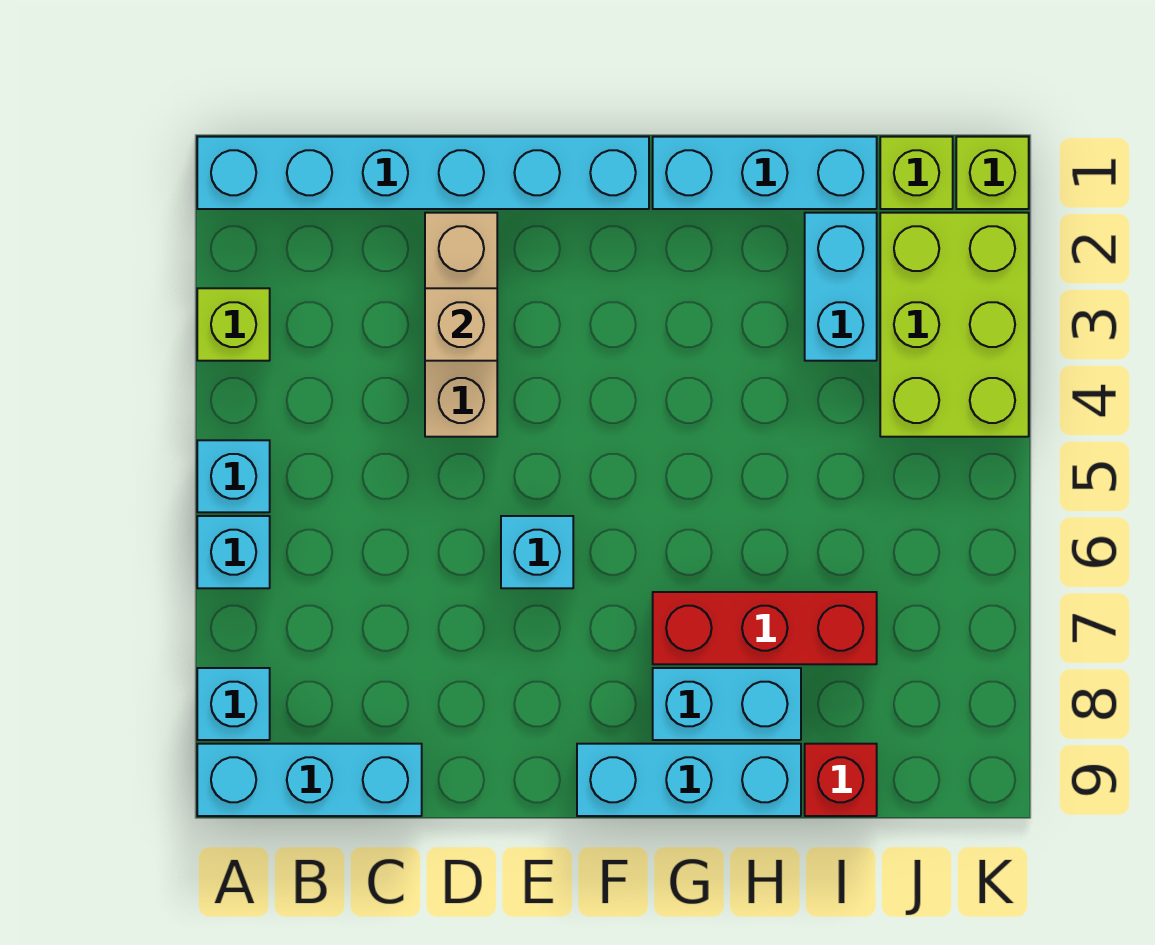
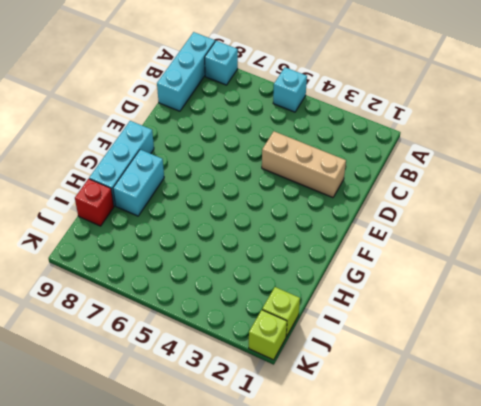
none -> cyan brick A1:F1 level 1
none -> lime brick A3 level 1
none -> cyan brick A6 level 1

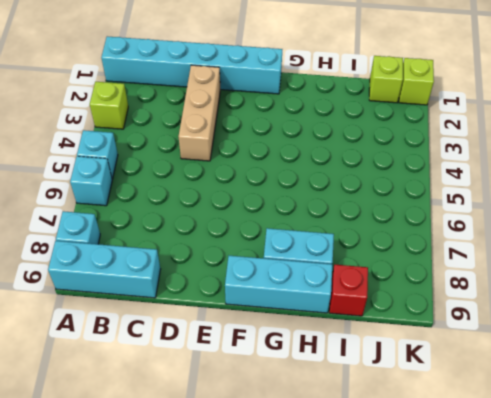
none -> cyan brick E6 level 1
none -> cyan brick G1:I1 level 1
none -> red brick G7:I7 level 1

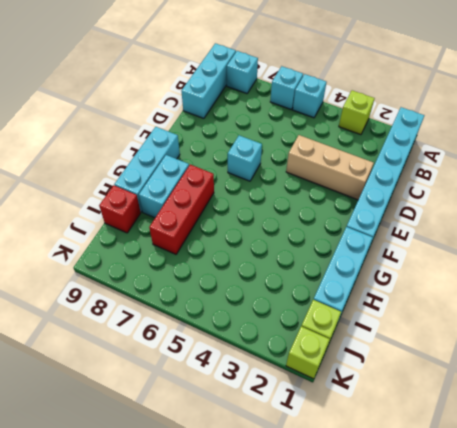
none -> cyan brick I2:I3 level 1
none -> lime brick J2:K4 level 1
none -> tan brick D3 level 2

